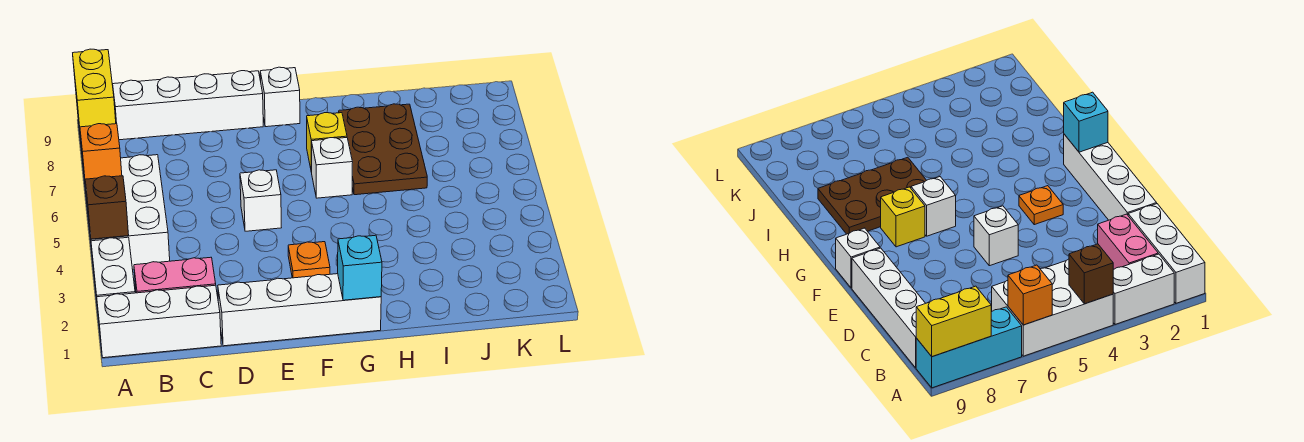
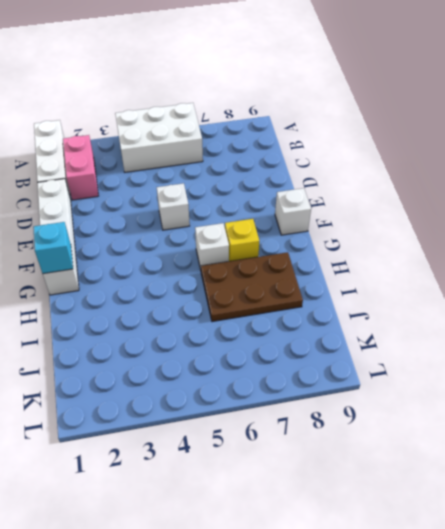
none -> white brick A2:A3 level 1
none -> cyan brick A7:A9 level 1
none -> white brick B9:E9 level 1

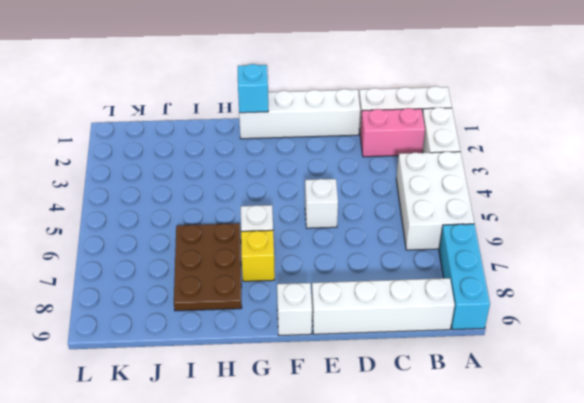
none -> orange plate F3 level 1
none -> brown brick A4 level 2
none -> orange brick A6 level 2

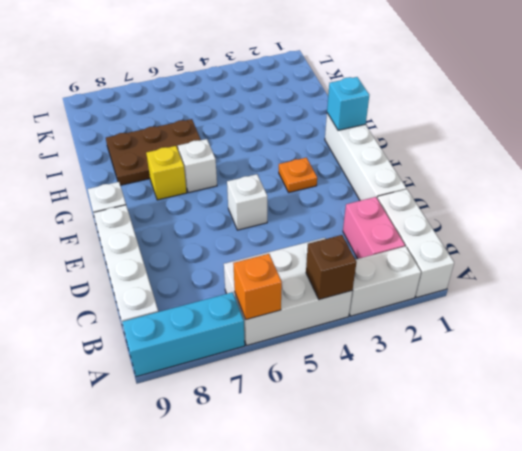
none -> yellow brick A8:A9 level 2

